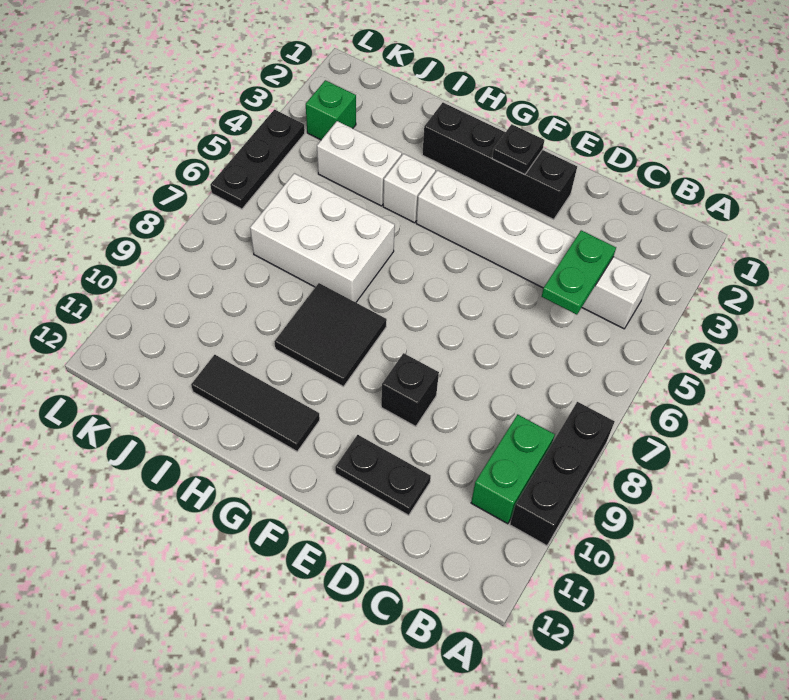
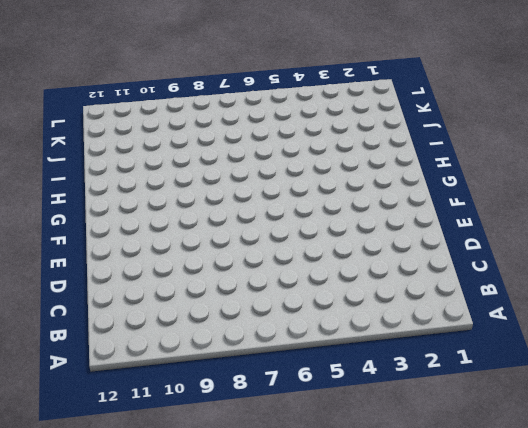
none -> black brick A8:A10 level 1
none -> white brick B4:G4 level 1
none -> green brick B9:B10 level 1

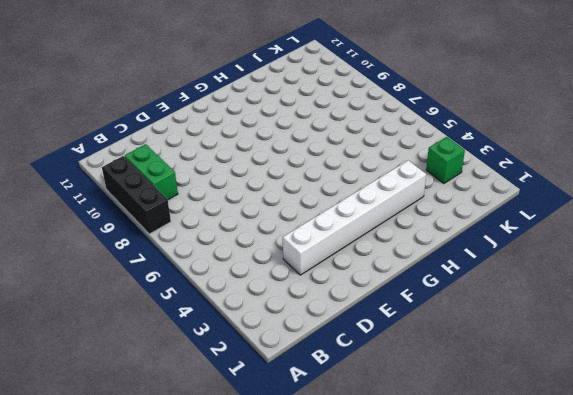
white brick D3:I3 level 1 -> white brick B4:G4 level 1
none -> black plate D11:E11 level 1
none -> black brick E2:H2 level 1
none -> black brick E9 level 1

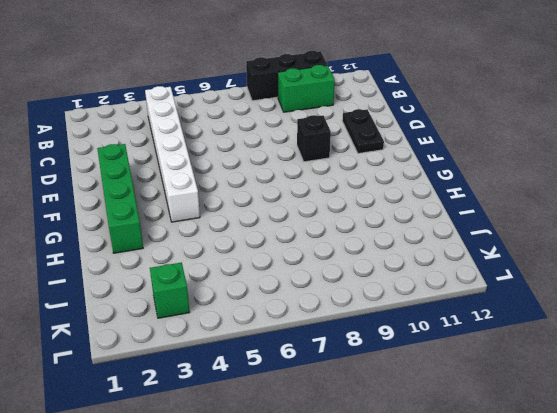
green brick E2:H2 level 1 -> black brick E2:H2 level 1
none -> black tile G8:H9 level 1
none -> black tile G11:I11 level 1
none -> white brick H4 level 1

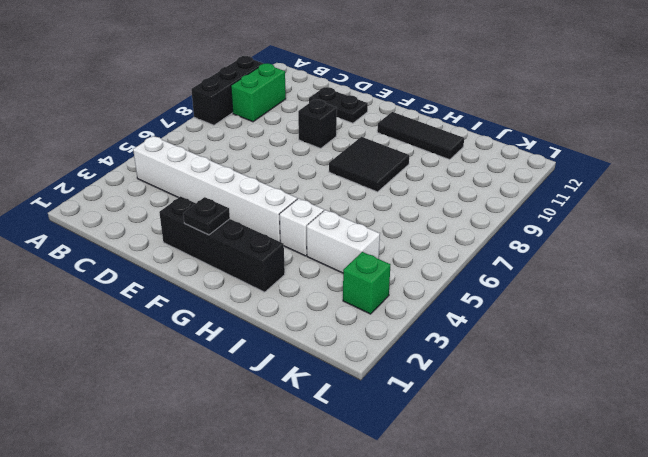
none -> white brick H6:J7 level 1
none -> black plate L4:L6 level 1
none -> green plate C4:C5 level 2

